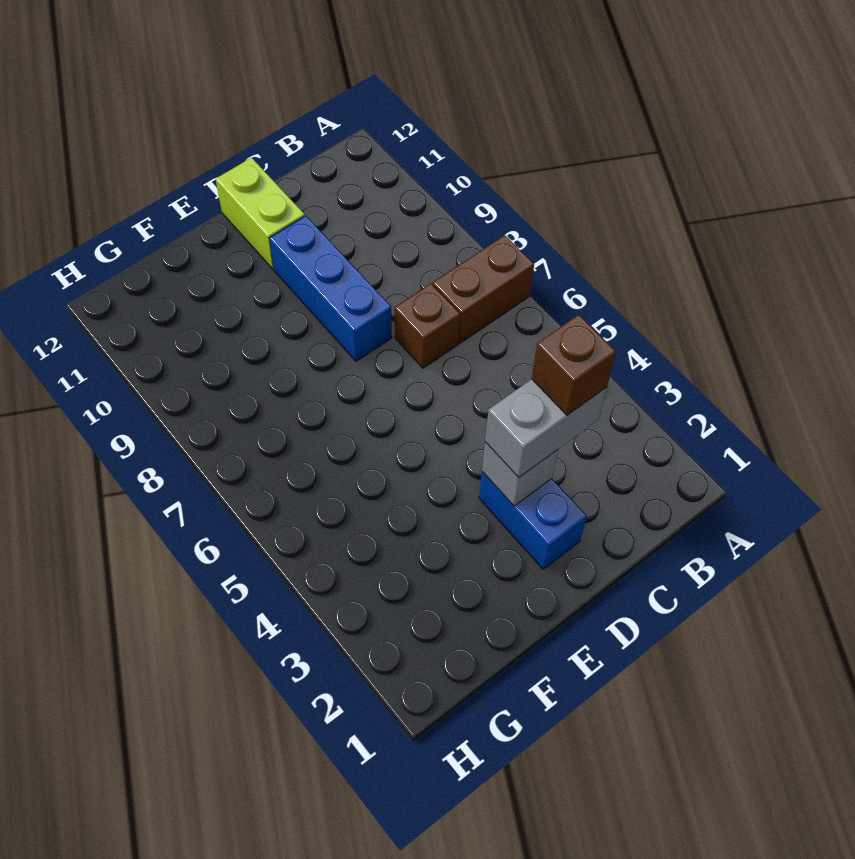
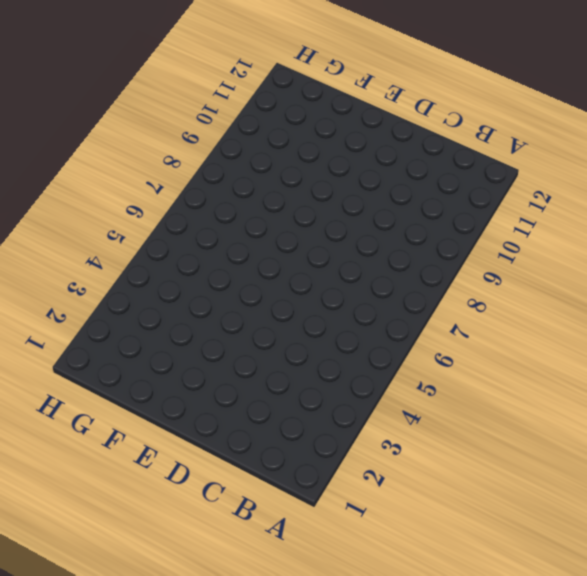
none -> brown brick A7:B7 level 1
none -> brown brick C7 level 1

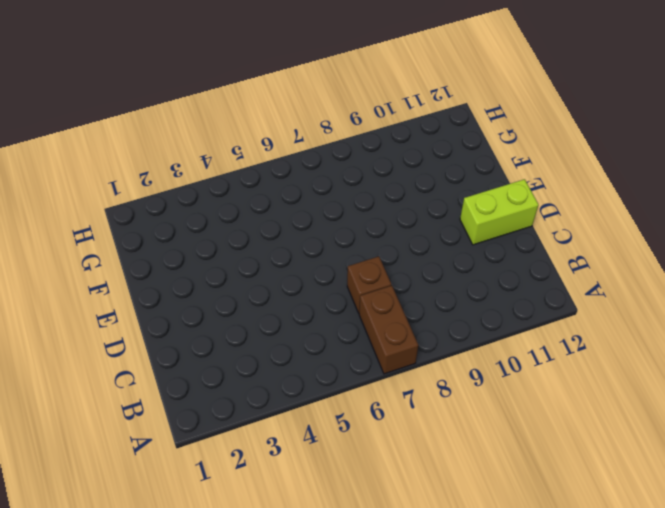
none -> blue brick D2:D3 level 1
none -> blue brick D8:D10 level 1

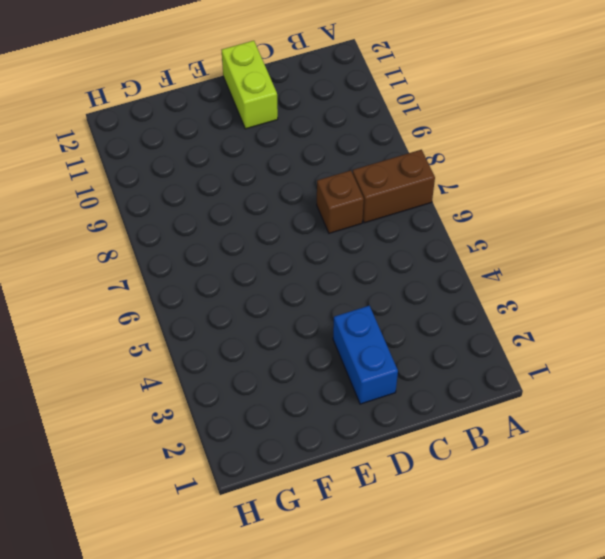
none -> blue brick D8:D10 level 1
none -> grey brick D3 level 2

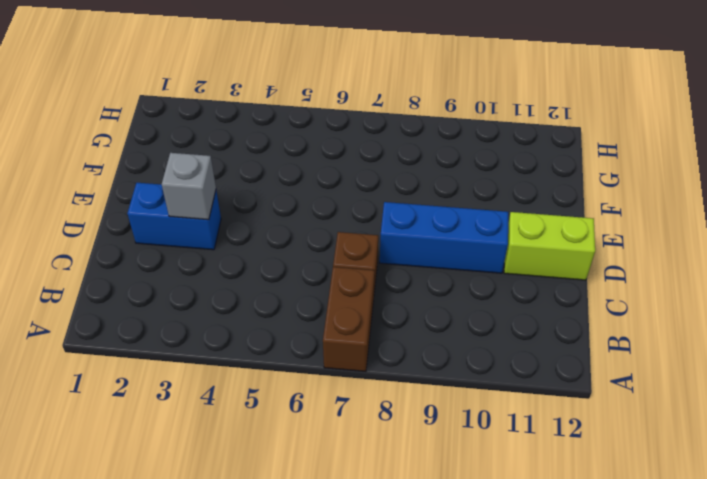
none -> grey brick C3:D3 level 3
none -> brown brick C3 level 4

